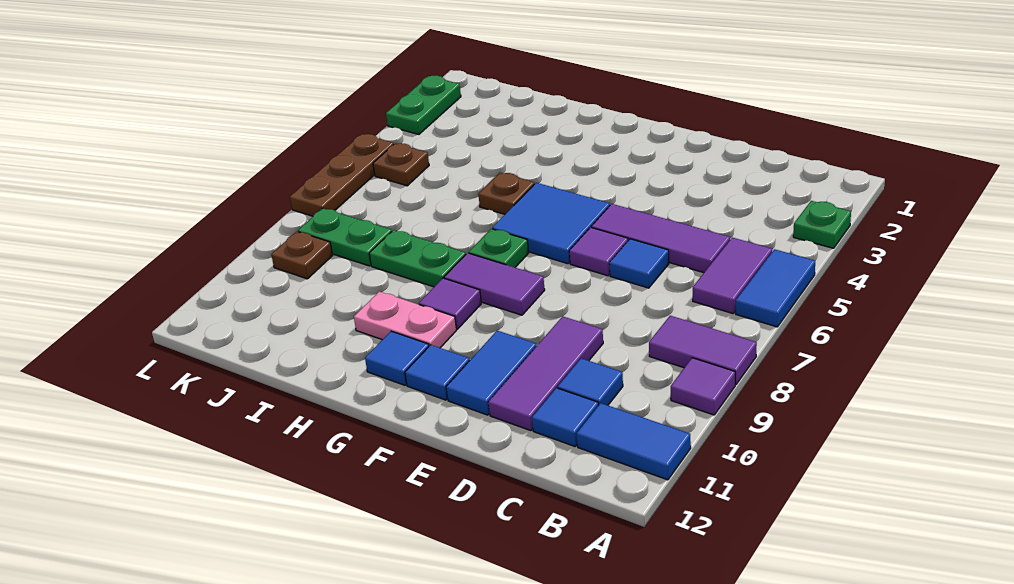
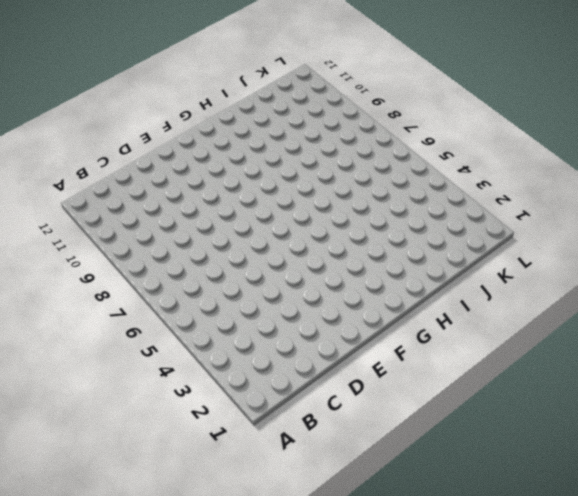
none -> green plate A3 level 1
none -> blue tile A5:A6 level 1
none -> purple tile A8:B8 level 1

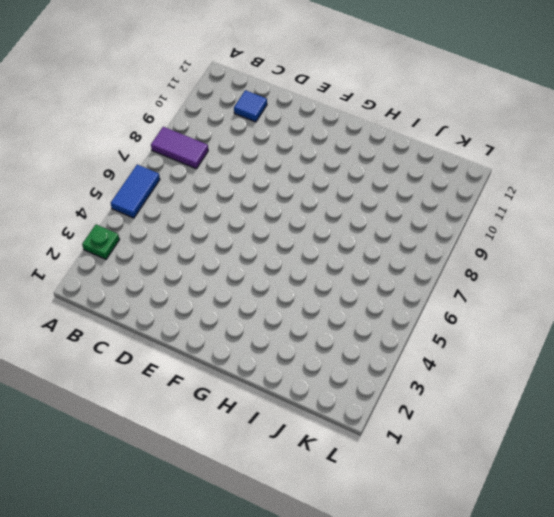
none -> purple tile A9 level 1
none -> blue tile A11:B11 level 1
none -> purple tile B5:B6 level 1

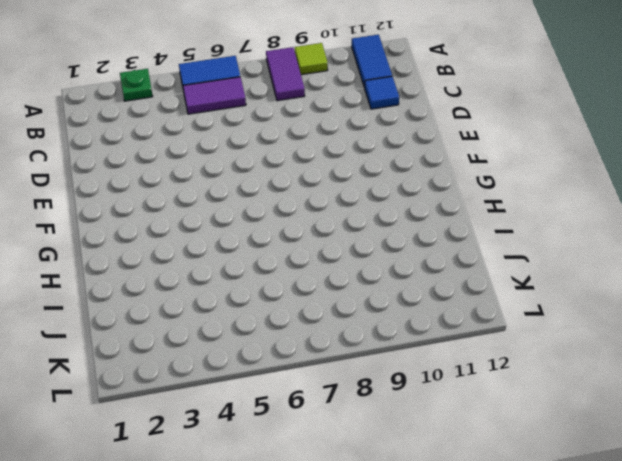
lime tile A9 level 1 -> purple tile A9 level 1
none -> purple tile C5:E5 level 1
none -> blue tile C10 level 1
none -> blue tile D6 level 1

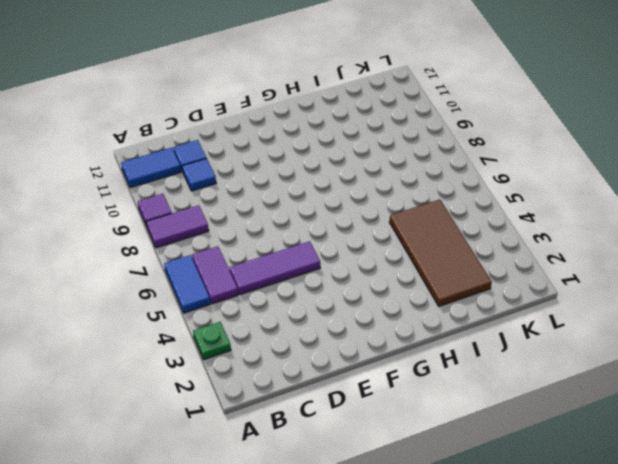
brown tile I2:J5 level 1 -> none
none -> blue tile D6 level 1
none -> purple tile D9:D11 level 1
none -> purple tile E6 level 1

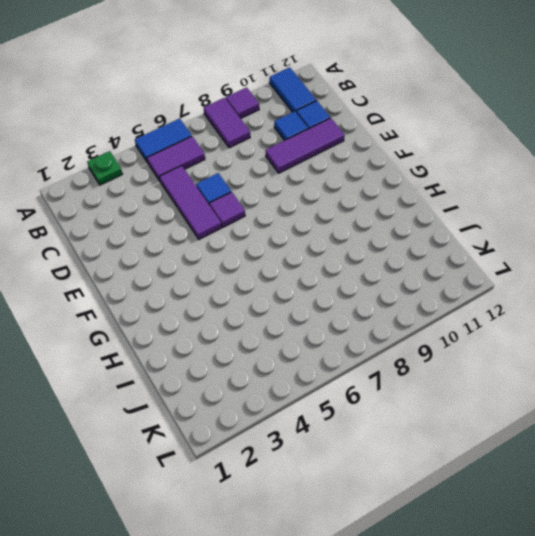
none -> blue tile E10:E11 level 1
none -> blue tile F5:G6 level 1
none -> purple tile F8:G8 level 1

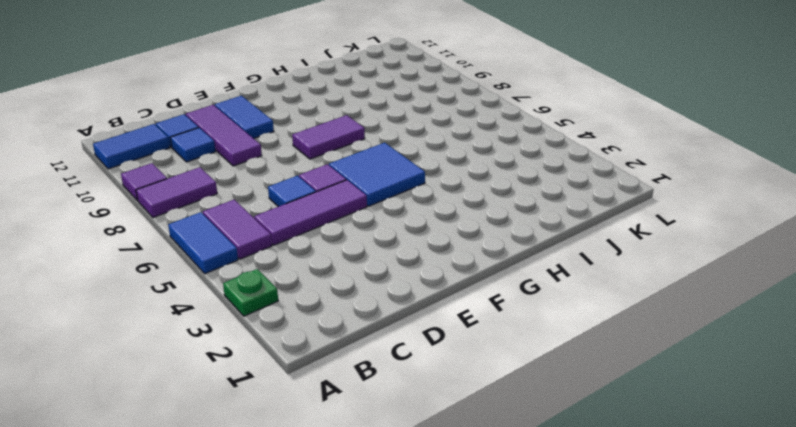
none -> blue tile F11 level 1
none -> green plate G7 level 1
none -> purple tile G9 level 1

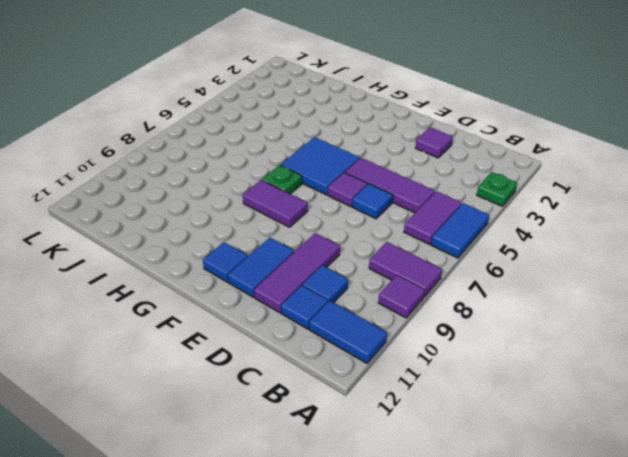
purple tile D2 level 1 -> purple tile G9 level 1
none -> pink plate G10:H10 level 1
none -> blue tile G11 level 1
none -> brown plate H5 level 1

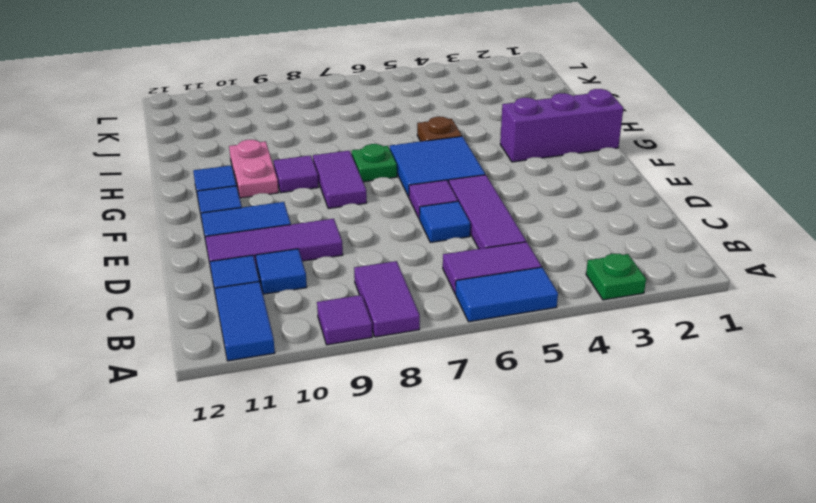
purple brick G1:G3 level 1 -> none
none -> green plate H8:I8 level 1
none -> green plate J8:K8 level 1
none -> brown plate K5 level 1

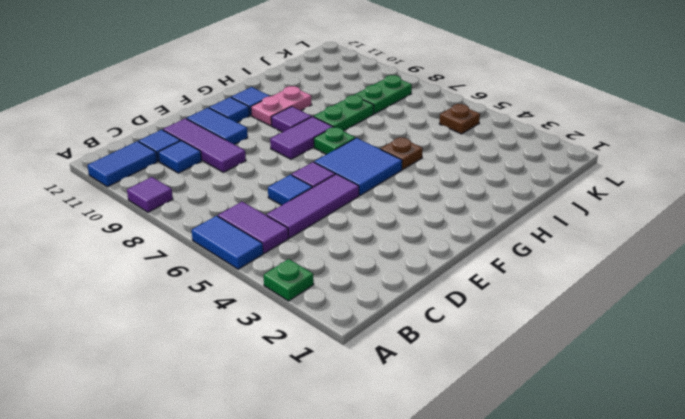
none -> purple tile A8:B8 level 1
none -> brown plate K9 level 1
none -> green plate L2:L3 level 1

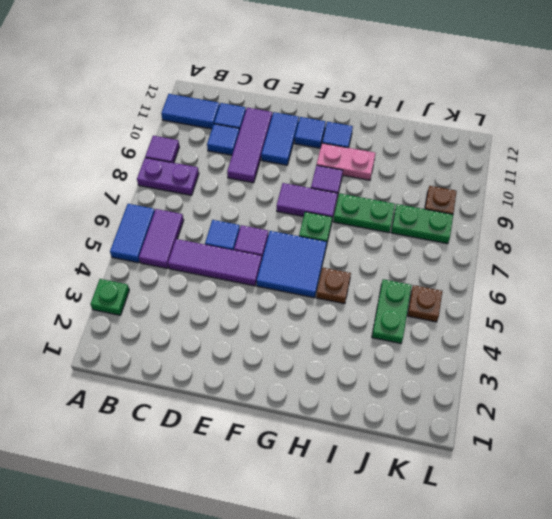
purple plate A8:B8 level 1 -> purple tile A8:B8 level 1
green plate J4:J5 level 1 -> green plate L2:L3 level 1
none -> brown plate L5:L7 level 1

